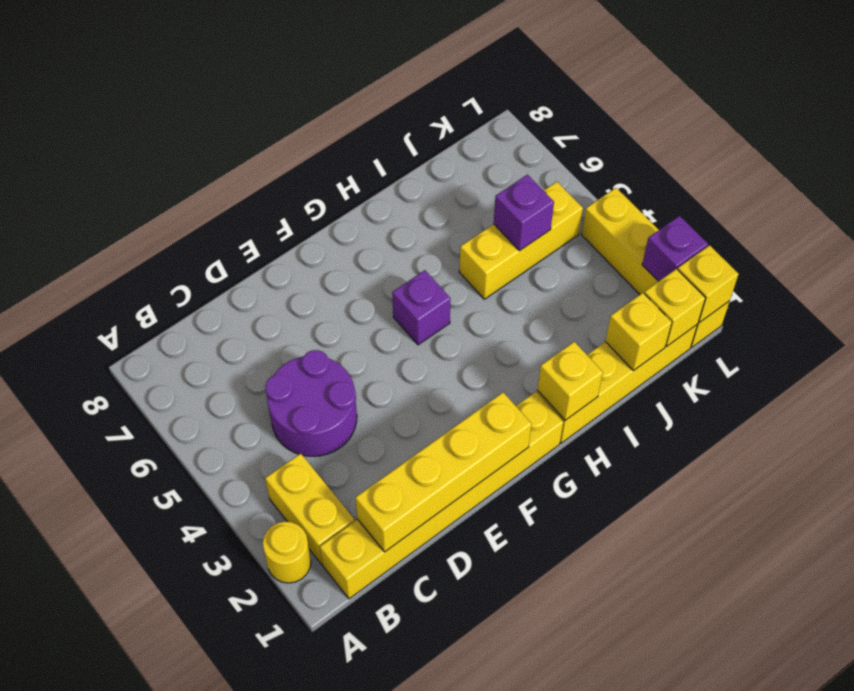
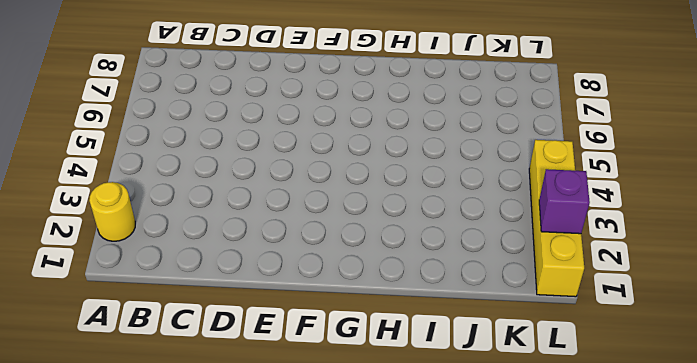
none -> yellow brick B1:G1 level 1
none -> yellow brick B2:B3 level 1
none -> purple round brick C4:D5 level 1

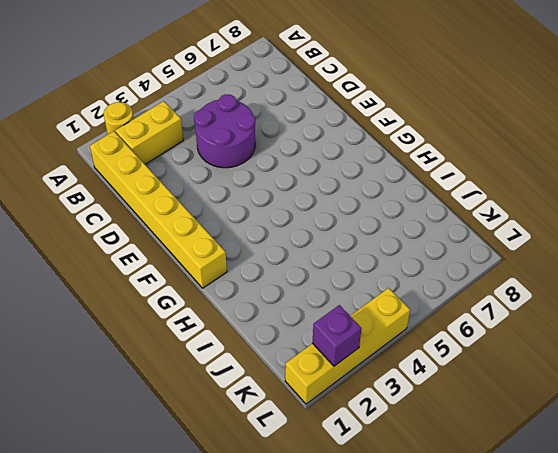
none -> purple brick G5 level 1
none -> yellow brick H1:K1 level 1
none -> yellow brick I5:K5 level 1

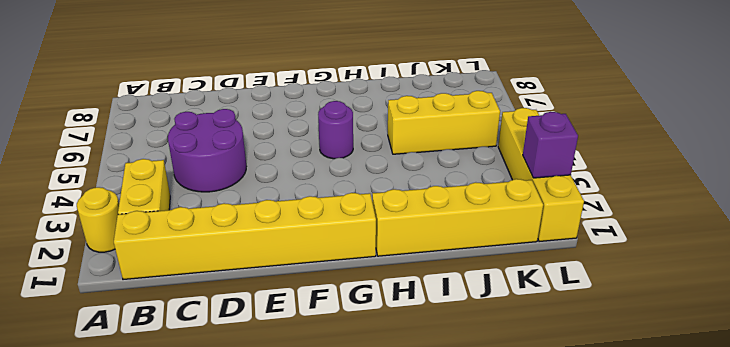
purple round brick G5 level 1 -> purple brick G5 level 1
none -> yellow brick C1:F1 level 2
none -> yellow brick H1 level 2
none -> yellow brick J1 level 2

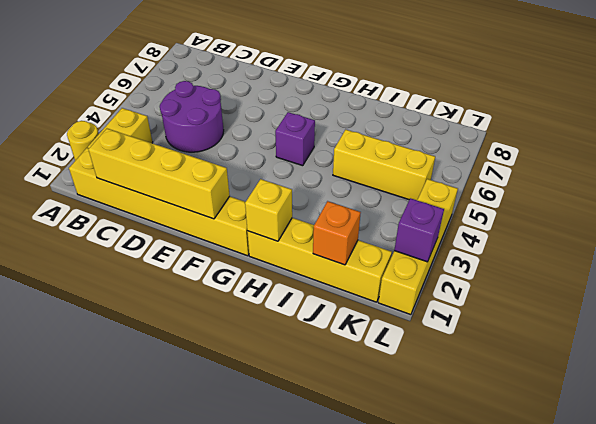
orange brick J1 level 2 -> yellow brick J1 level 2
none -> purple brick J5 level 2
none -> yellow brick K1 level 2
none -> yellow brick L1 level 2

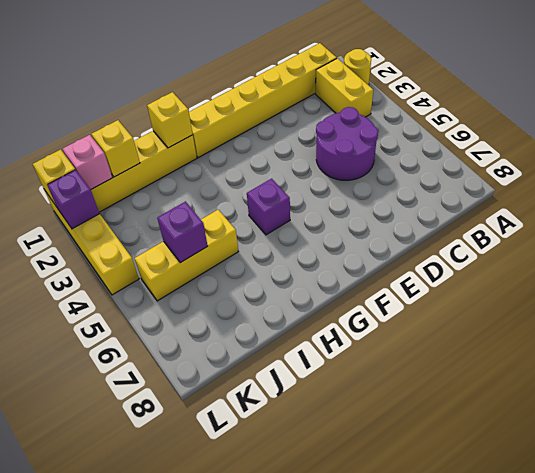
pink brick K1 level 2 -> yellow brick K1 level 2
none -> yellow brick C1:F1 level 2

